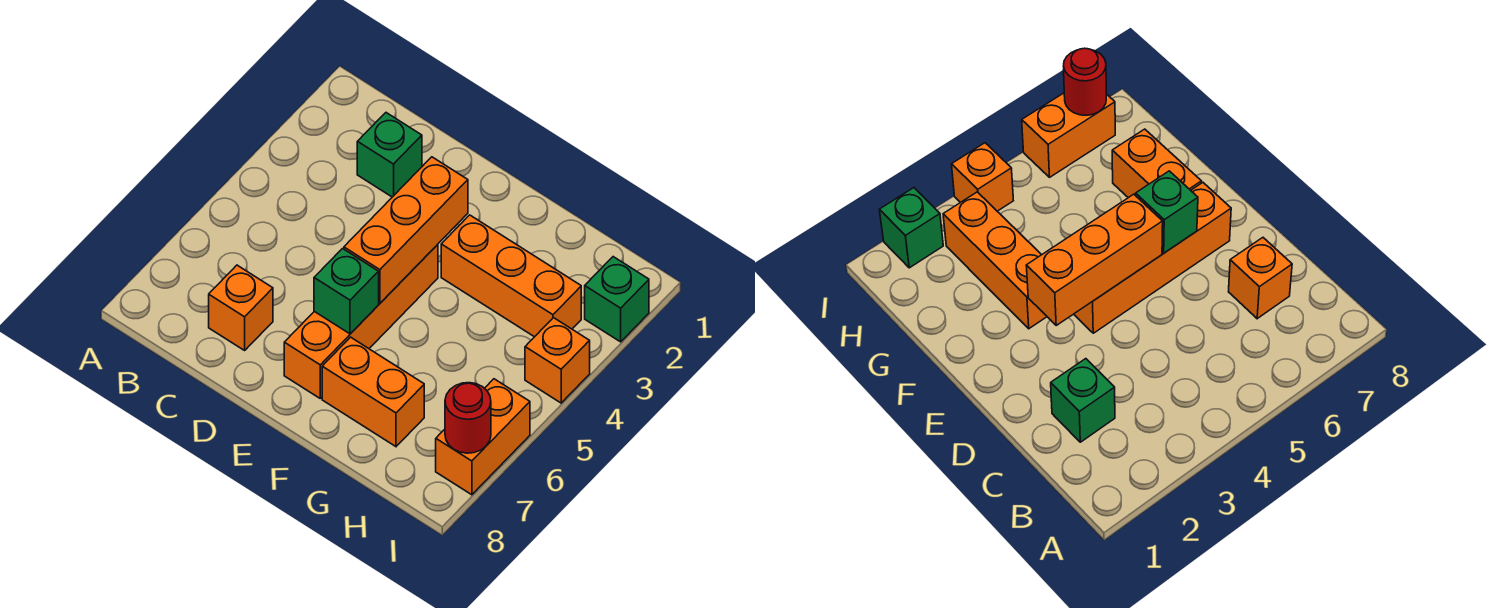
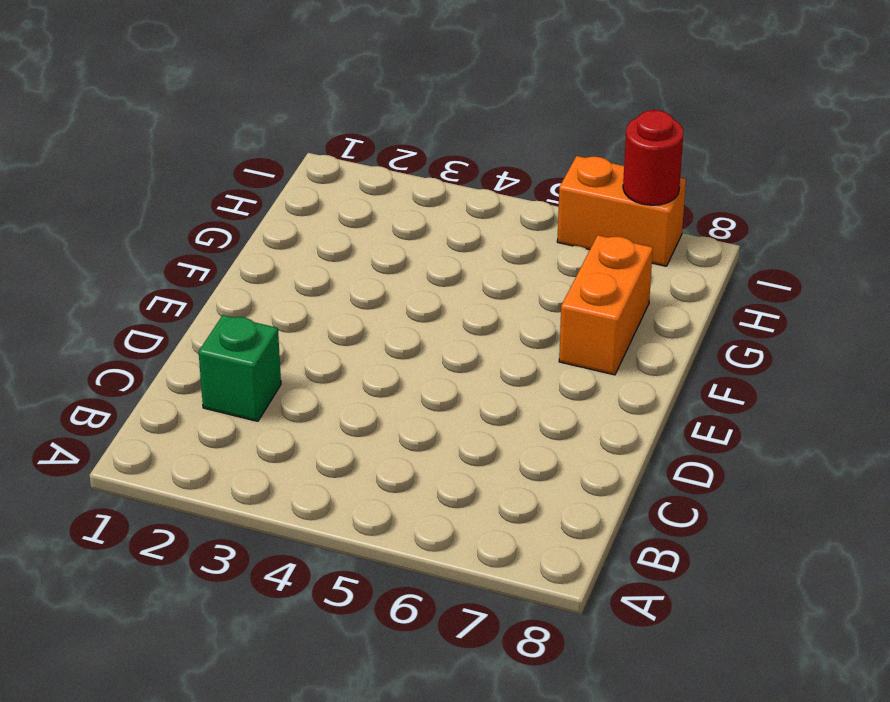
none -> orange brick C7 level 1
none -> orange brick E4:E7 level 1

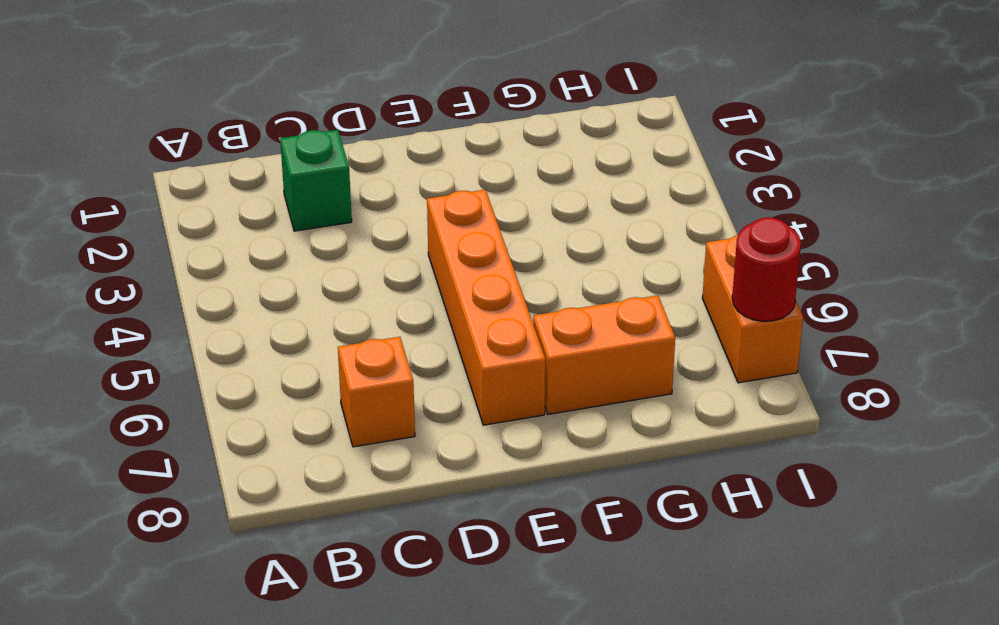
none -> orange brick F3:H3 level 1
none -> green brick I2 level 1

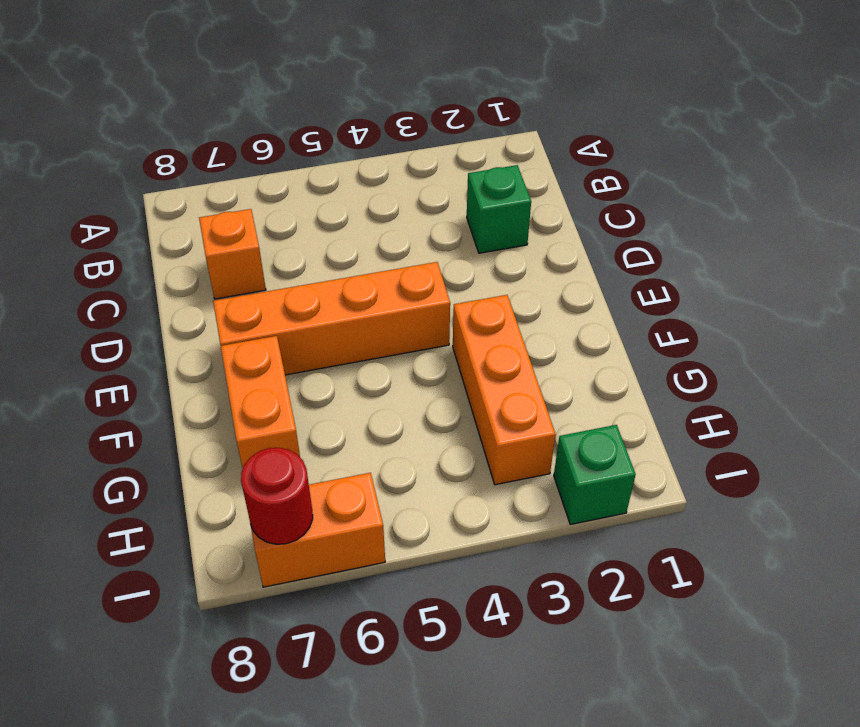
none -> orange brick I4 level 1
none -> orange brick E3:E5 level 2

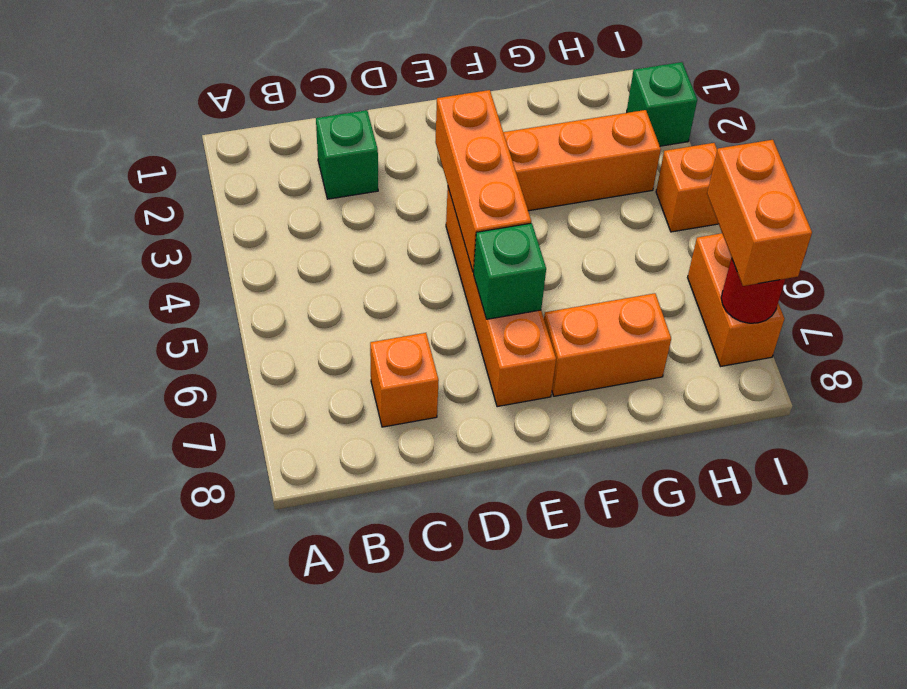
orange brick I6:I7 level 3 -> none

